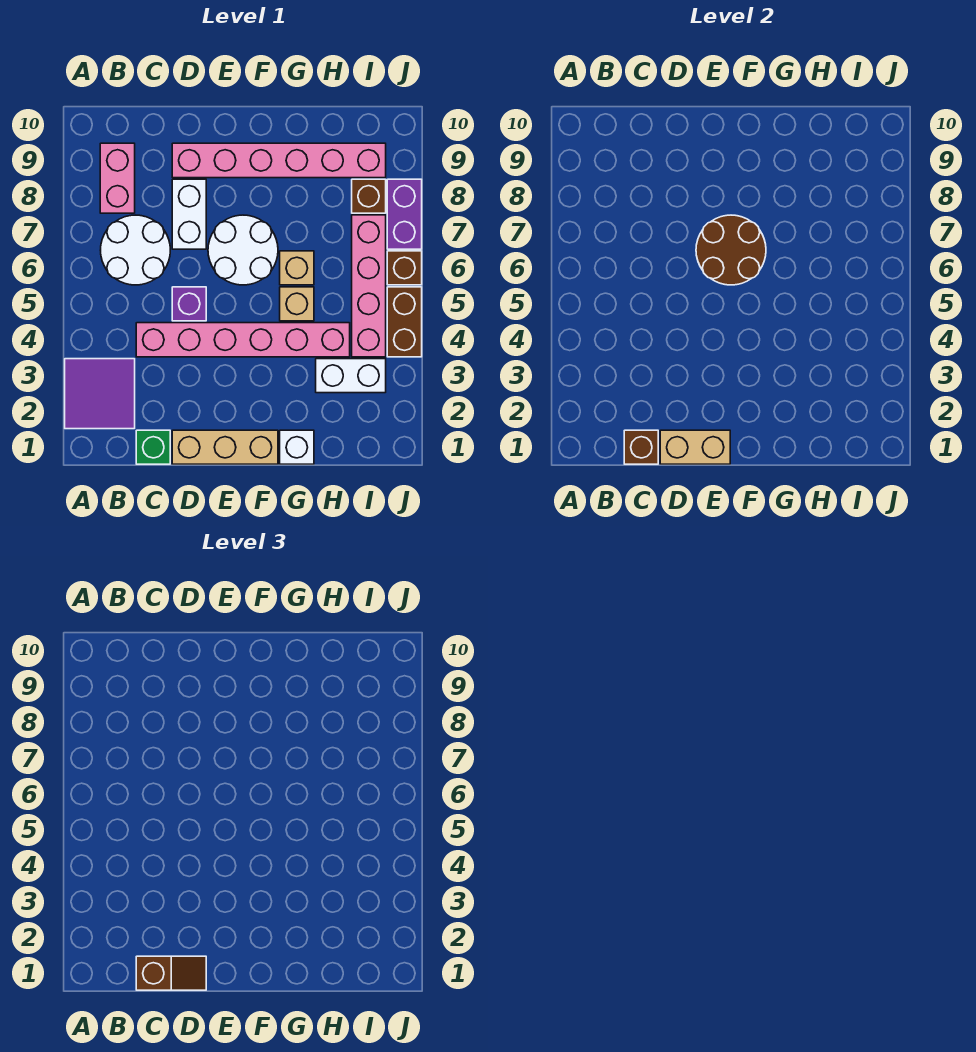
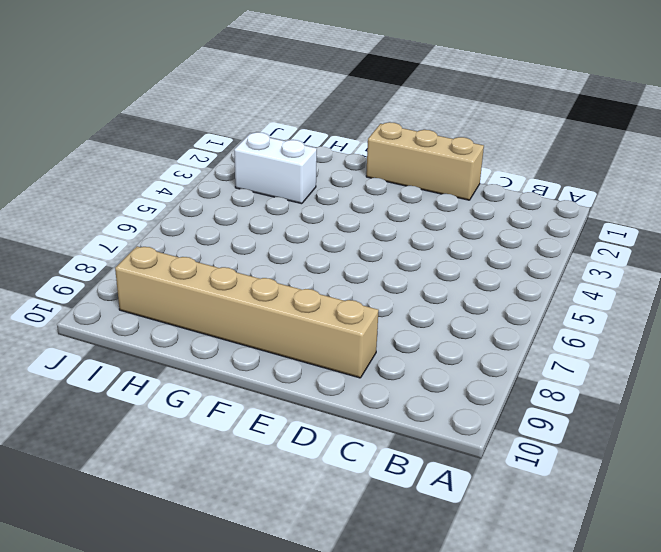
tan brick D9:I9 level 1 -> pink brick D9:I9 level 1
none -> purple tile A2:B3 level 1
none -> white round brick B6:C7 level 1
none -> pink brick B8:B9 level 1

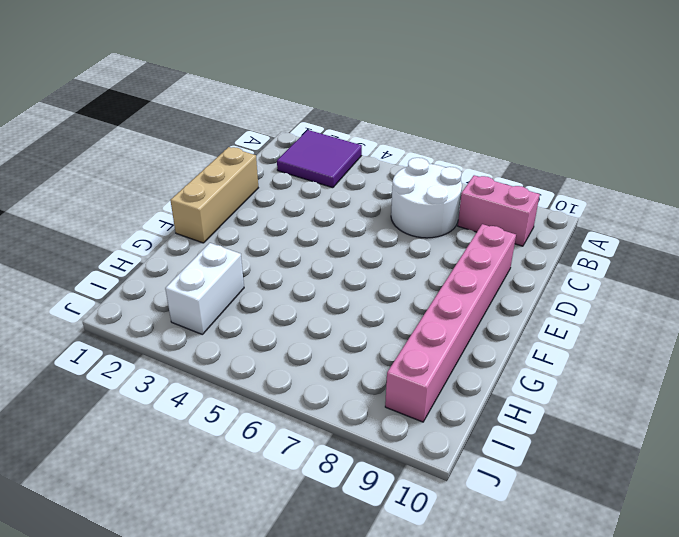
none -> green brick C1 level 1
none -> pink brick C4:H4 level 1
none -> purple brick D5 level 1

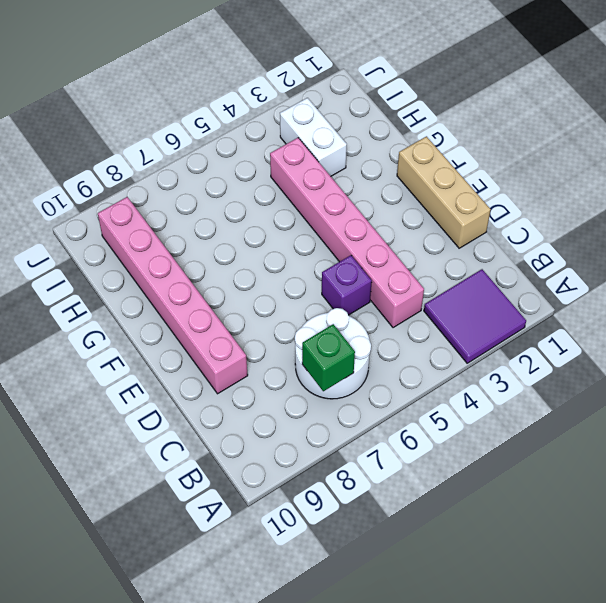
green brick B7 level 2 -> green brick C1 level 1
none -> pink brick B8:B9 level 1
none -> white brick D7:D8 level 1
none -> white round brick E6:F7 level 1

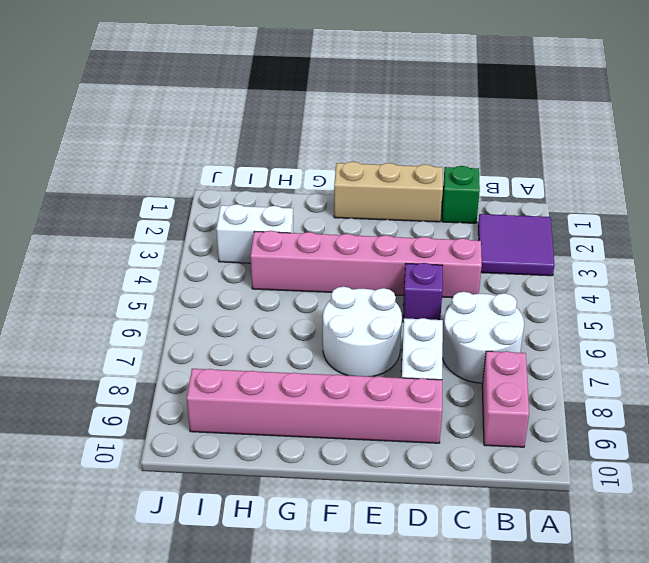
none -> white brick G1 level 1
none -> tan brick G5 level 1
none -> tan brick G6 level 1

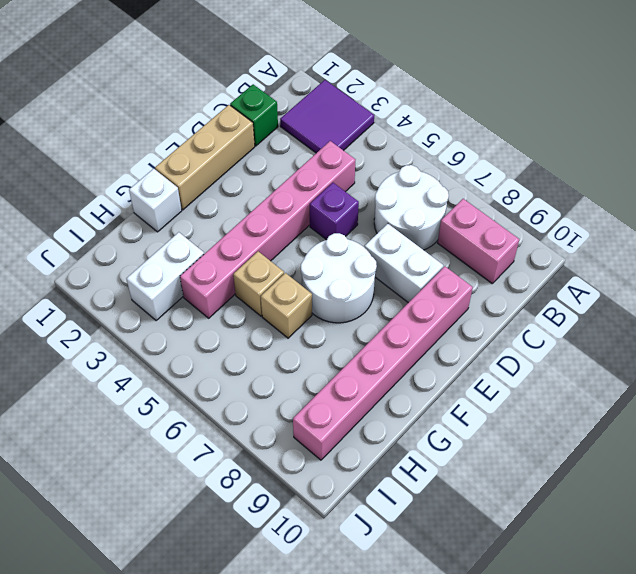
none -> pink brick I4:I7 level 1
none -> brown brick I8 level 1
none -> brown brick J4:J5 level 1

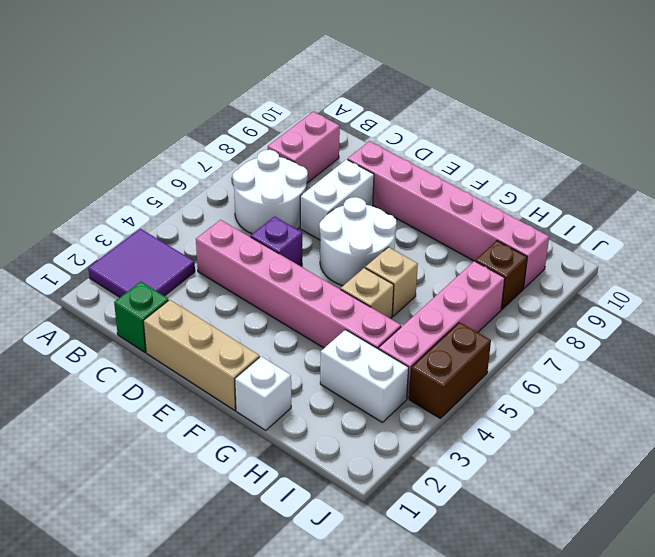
none -> brown brick J6 level 1
none -> purple brick J7:J8 level 1
none -> brown brick C1 level 2

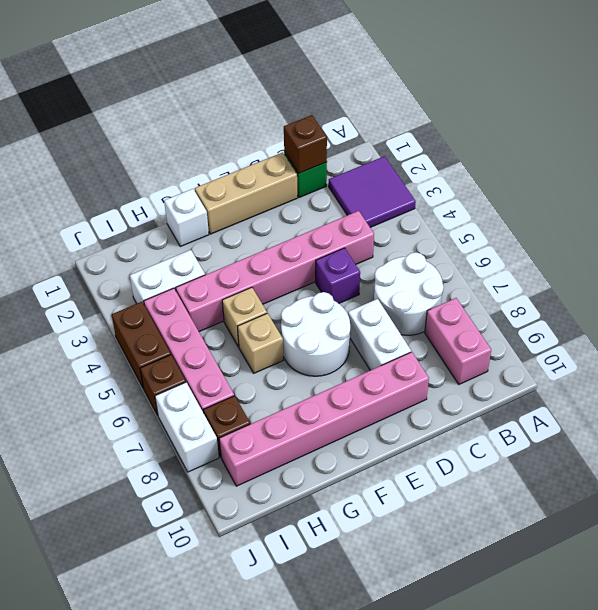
white brick J7:J8 level 1 -> purple brick J7:J8 level 1
none -> tan brick D1:E1 level 2
none -> brown round brick E6:F7 level 2
none -> brown slope C1:D1 level 3 top C

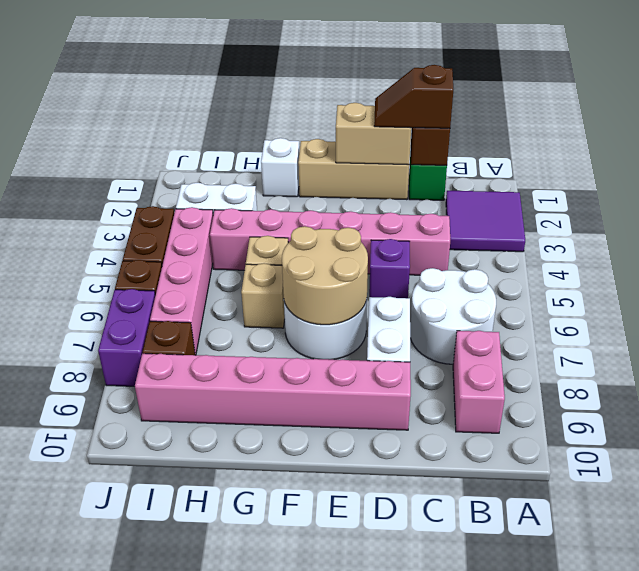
tan round brick E6:F7 level 2 -> brown round brick E6:F7 level 2

